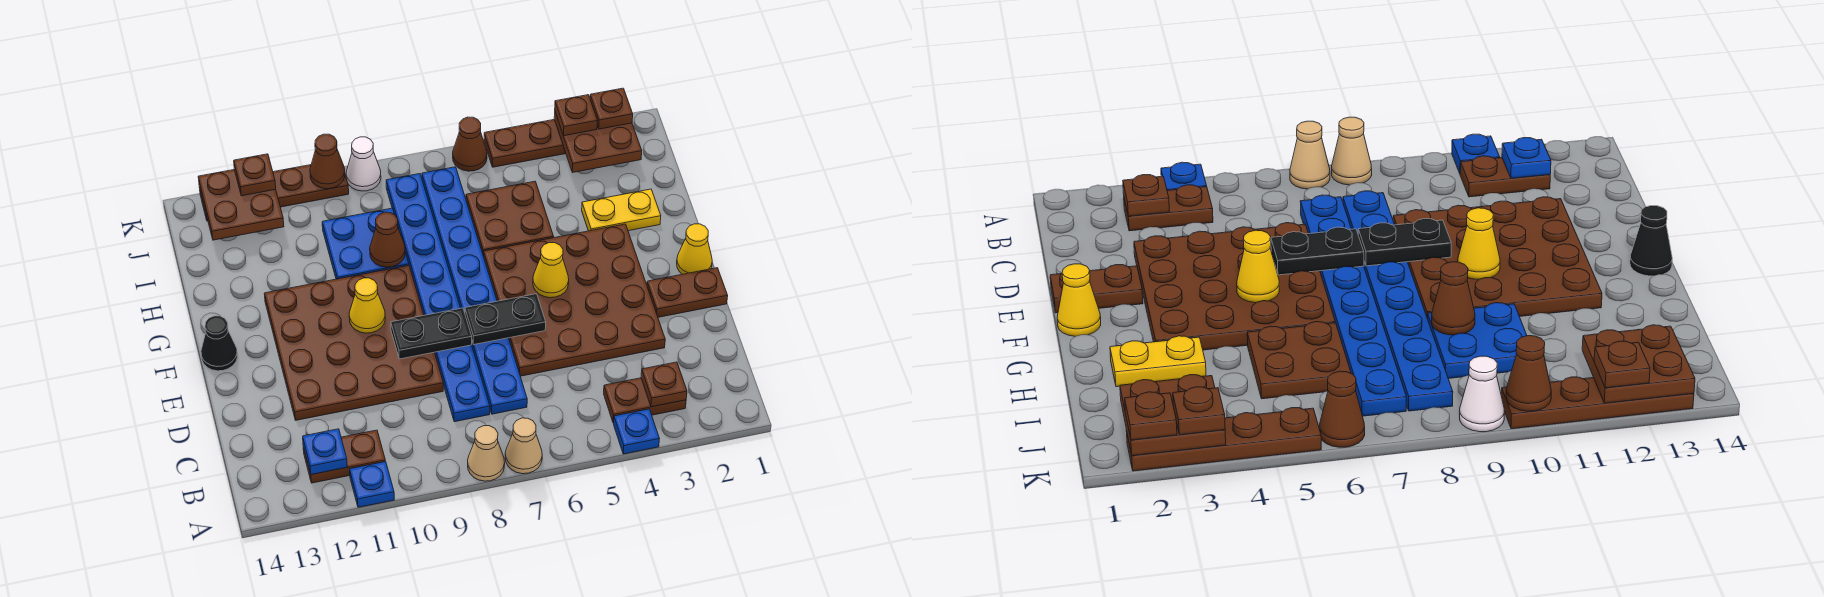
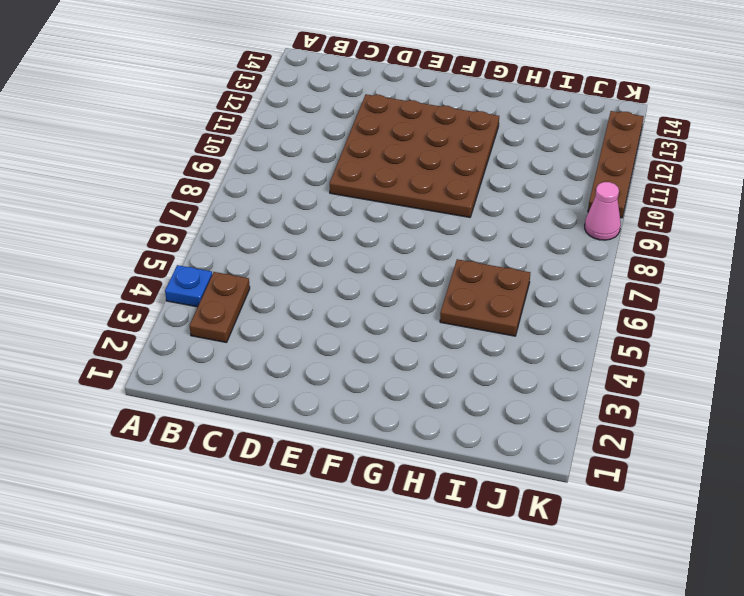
pink cone K9 level 1 -> white cone K9 level 1
none -> tan cone A7 level 1
none -> tan cone A8 level 1
none -> blue plate A11 level 1
none -> brown plate B11:B12 level 1

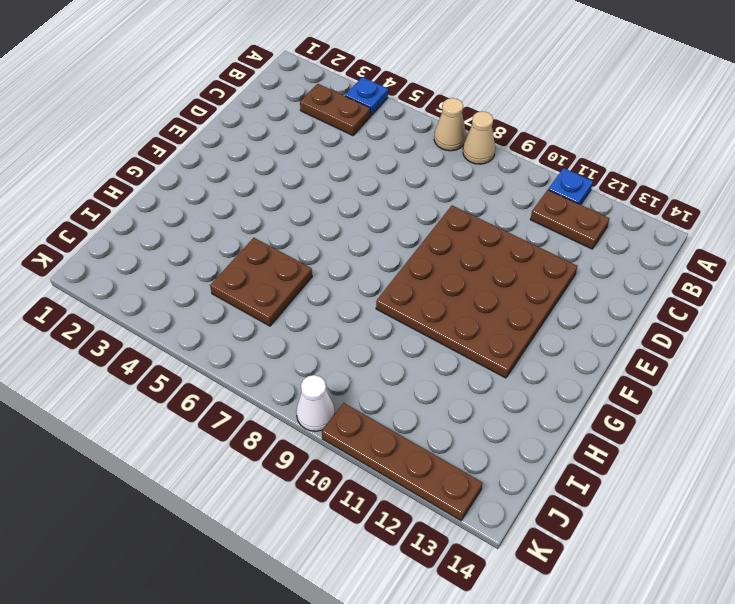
none -> blue plate C7:J7 level 1
none -> blue plate C8:J8 level 1
none -> brown plate D3:G6 level 1
none -> brown plate E1:E2 level 1

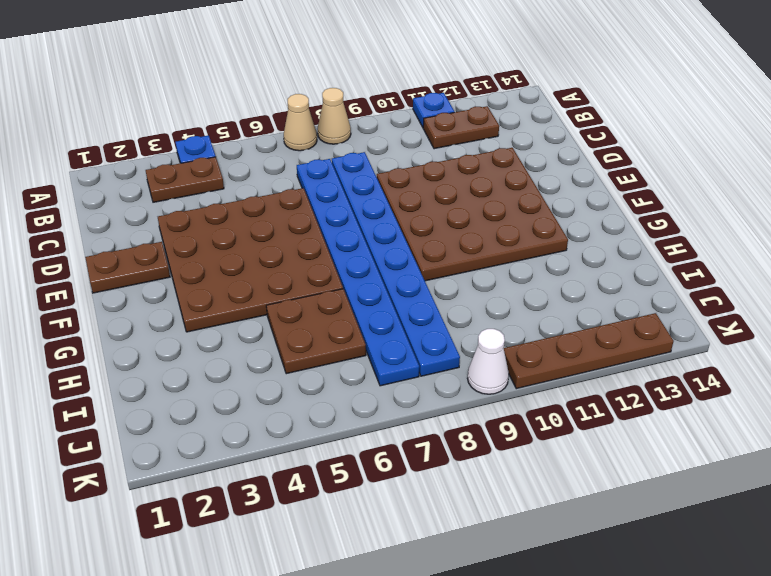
none -> yellow cone F1 level 1
none -> black cone F14 level 1
none -> yellow plate H2:H3 level 1
none -> blue plate H9:I10 level 1

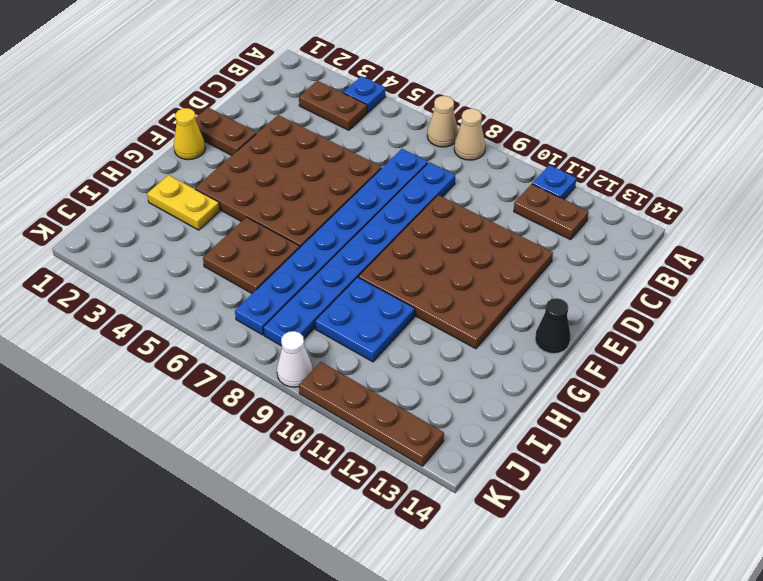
none -> brown plate K2:K5 level 1
none -> brown cone K6 level 1
none -> brown plate B3 level 2
none -> blue plate B12 level 2

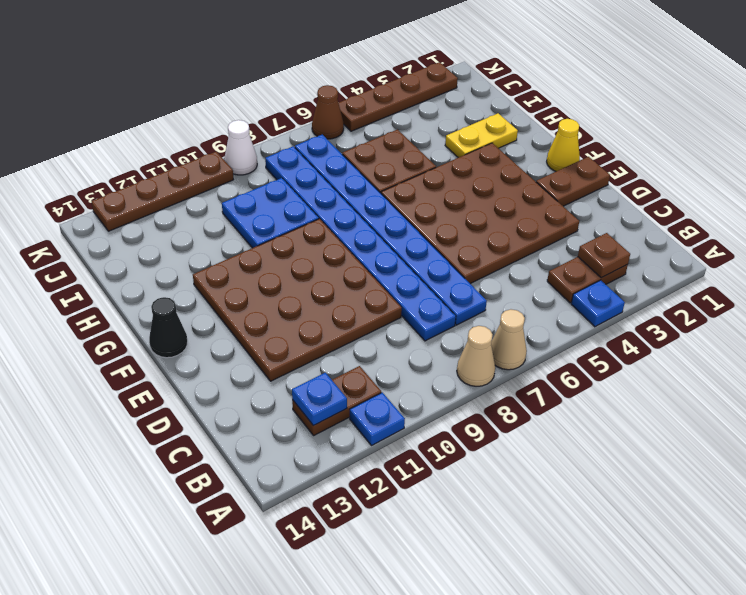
none -> black plate E6:E7 level 2
none -> black plate E8:E9 level 2
none -> yellow cone F5 level 2
none -> yellow cone F10 level 2

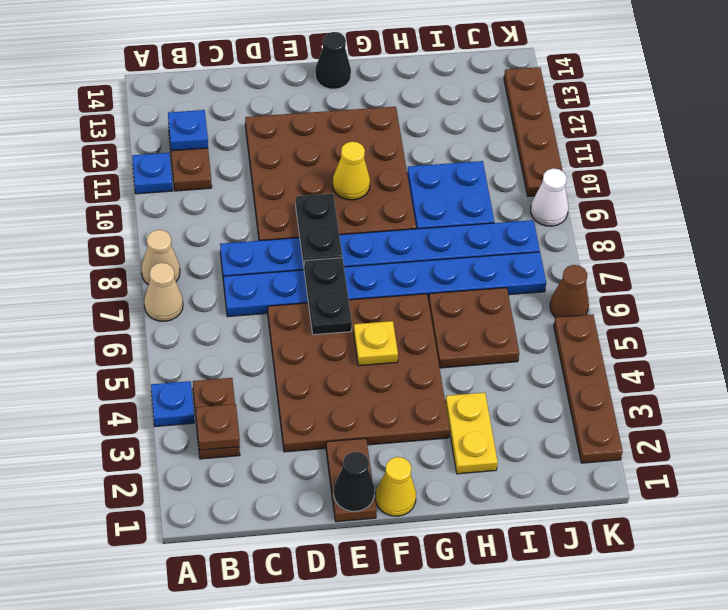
black cone E1 level 2 -> none
yellow plate F5 level 2 -> yellow cone F5 level 2
none -> brown cone H9 level 2
none -> brown plate J2:K3 level 2
none -> brown plate J12:K13 level 2
none -> brown cone K10 level 2

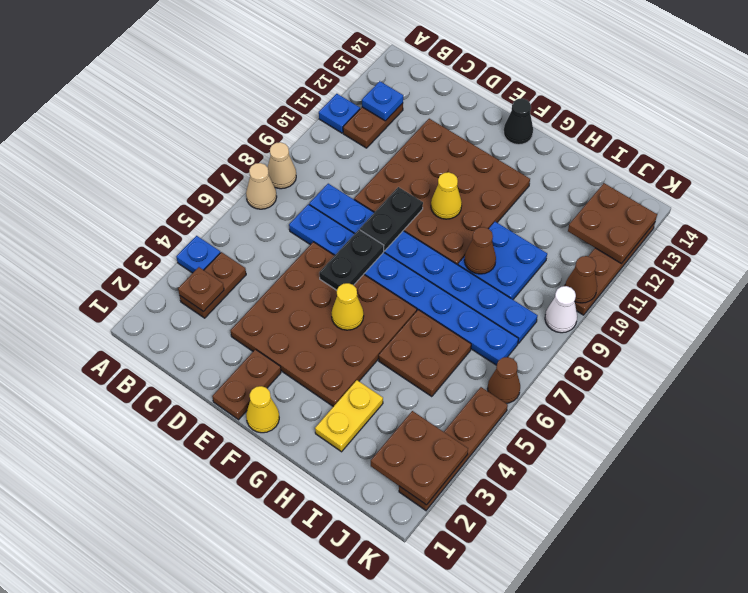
none -> brown plate K2 level 3
none -> brown plate K3 level 3
none -> brown plate K12 level 3

